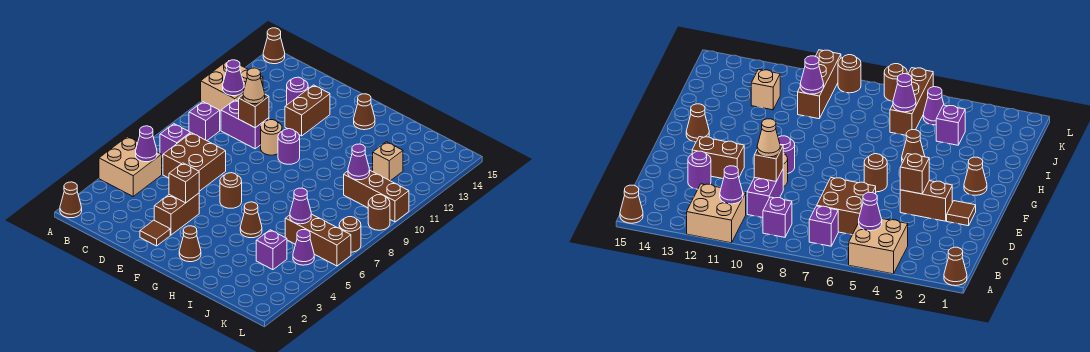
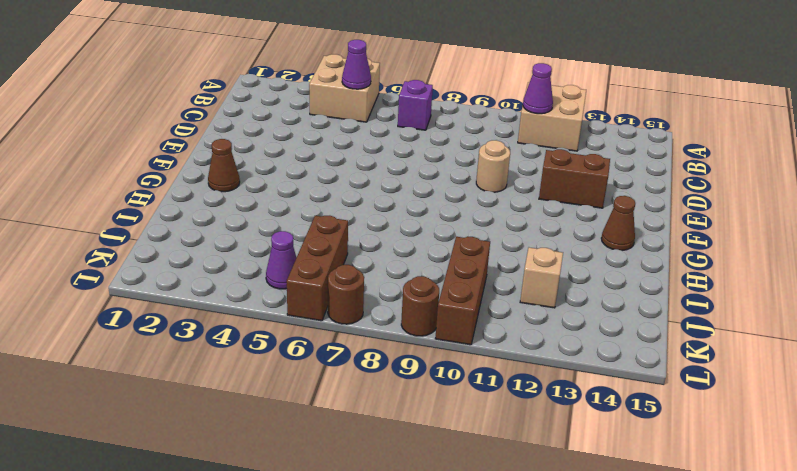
none -> brown cone A1 level 1
none -> brown cone A15 level 1
none -> purple brick B9 level 1
none -> brown brick C6:D7 level 1

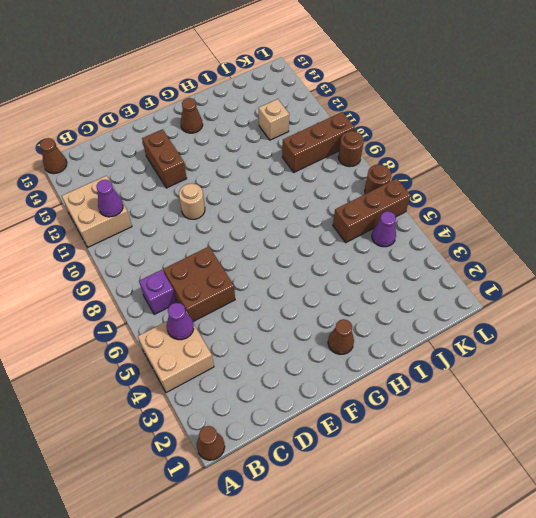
none -> purple brick B9 level 1
none -> purple brick C10:D10 level 1
none -> purple round brick D13 level 1
none -> brown tile E2 level 1

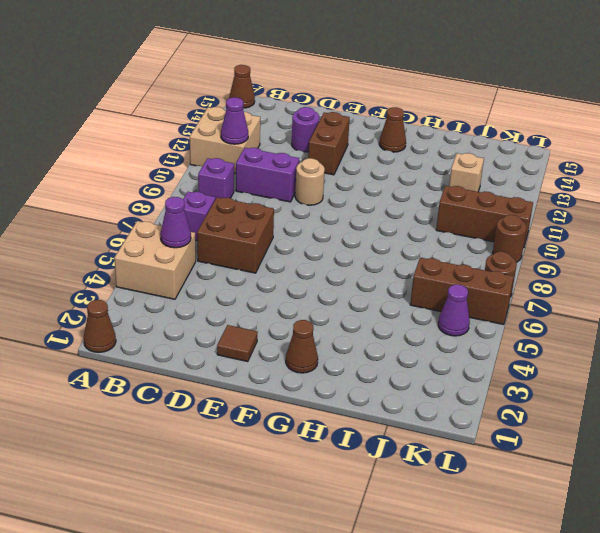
none -> brown brick E3:E4 level 1
none -> brown round brick F6 level 1
none -> purple round brick F10 level 1
none -> brown cone H5 level 1

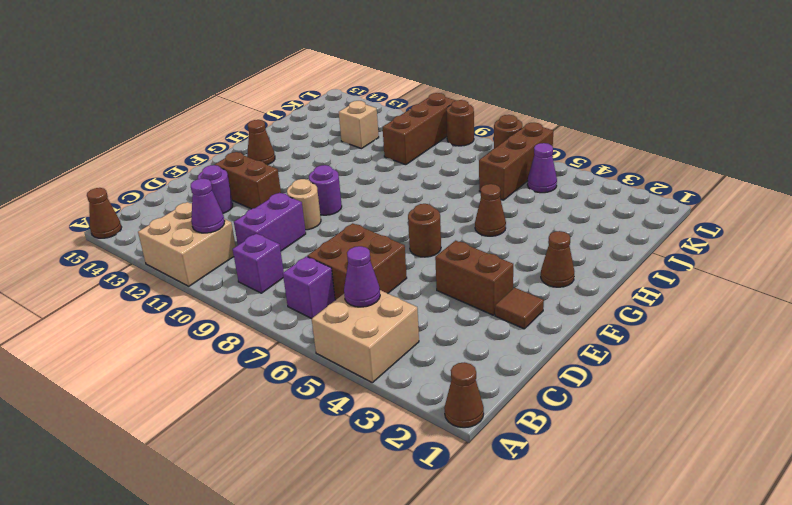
none -> purple brick J4 level 1
none -> brown brick D10 level 2
none -> brown brick E4 level 2
none -> purple cone J6 level 2

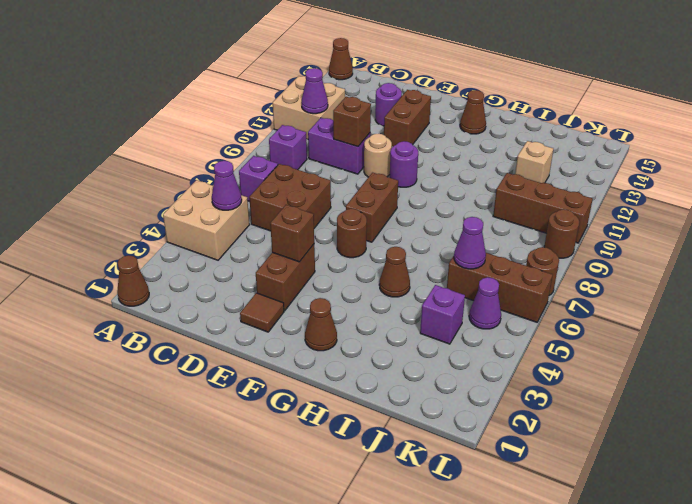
brown brick F7:F8 level 1 -> none
none -> purple cone J10 level 2
none -> tan cone D10 level 3

